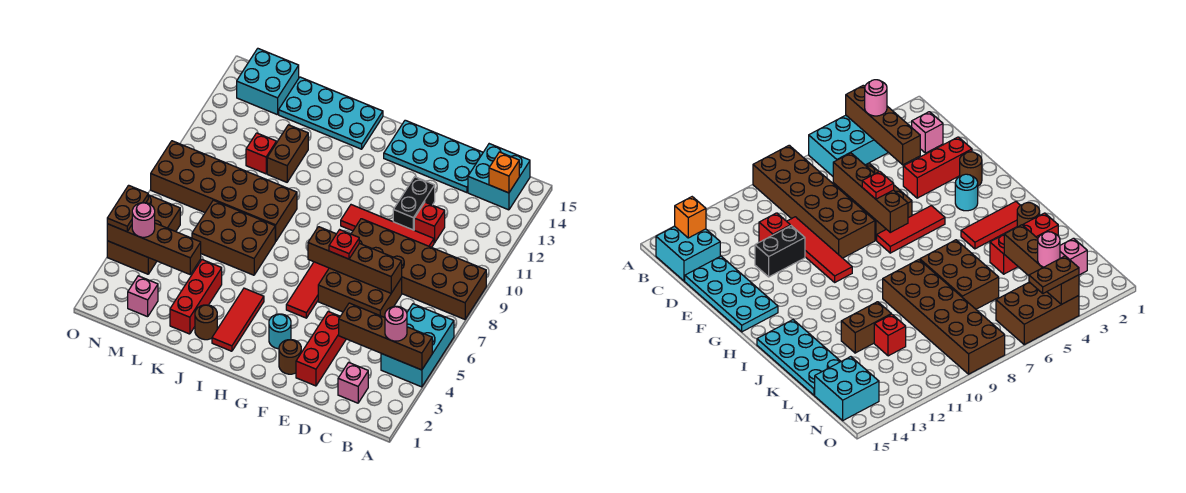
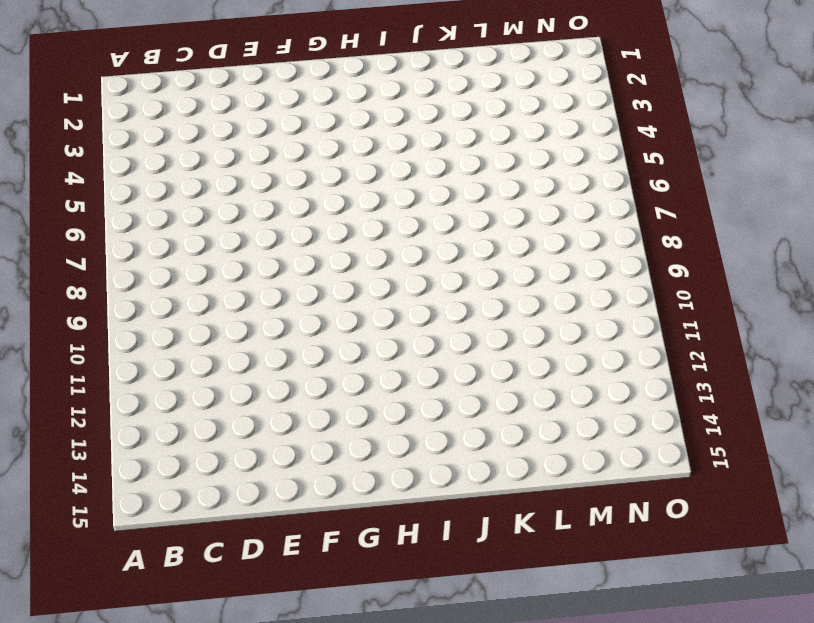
none -> cyan brick A4:B6 level 1
none -> brown brick A8:F9 level 1
none -> cyan brick B14:C15 level 1
none -> pink brick C2 level 1

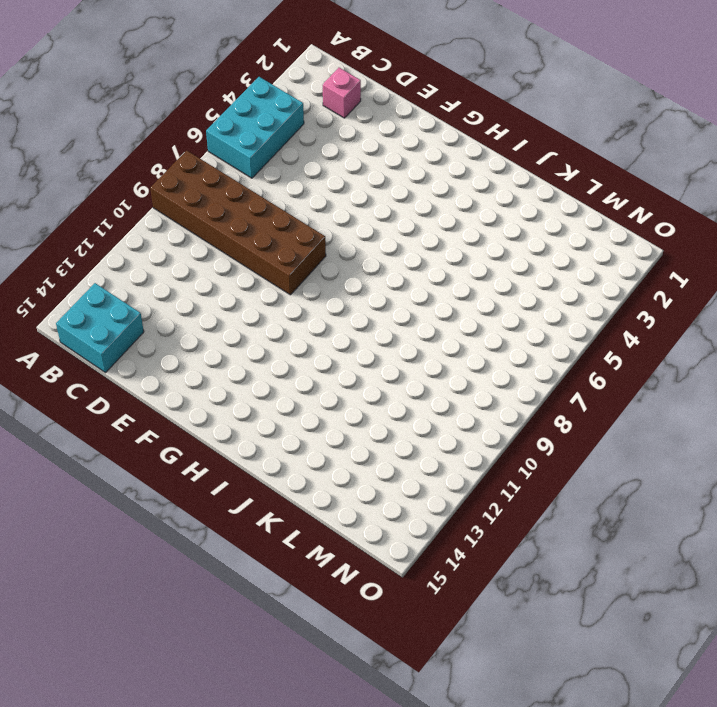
none -> brown brick D6:F7 level 1
none -> red tile D10:G10 level 1
none -> red brick D11 level 1
none -> cyan plate D14:G15 level 1

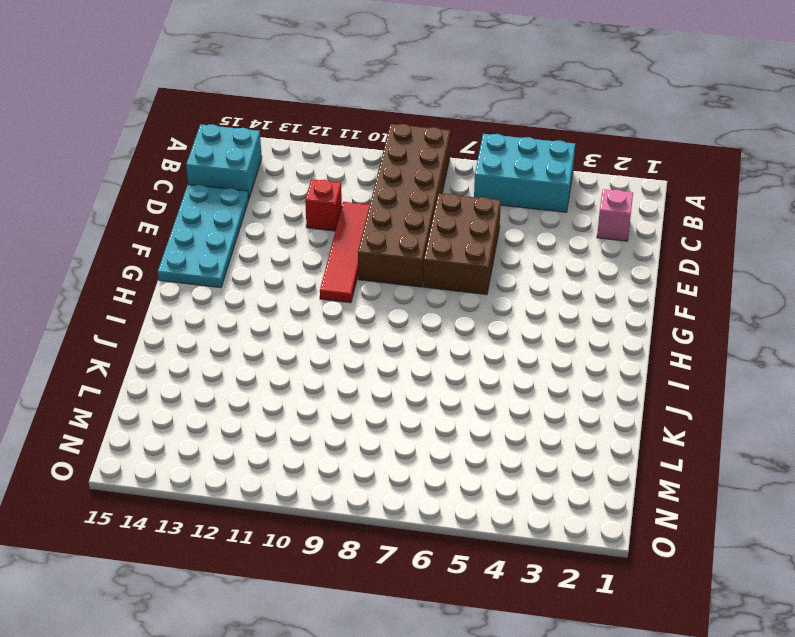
none -> red brick E2:E4 level 1
none -> black brick E11:E12 level 1
none -> brown round brick F2 level 1
none -> cyan round brick G3 level 1

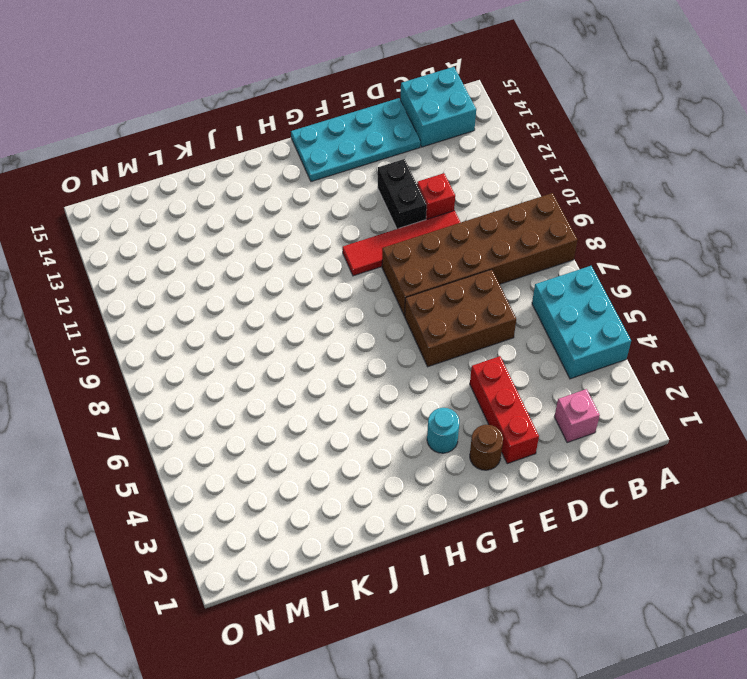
none -> red tile G5:G7 level 1
none -> red tile I2:I4 level 1
none -> cyan plate I14:L15 level 1
none -> brown round brick J2 level 1

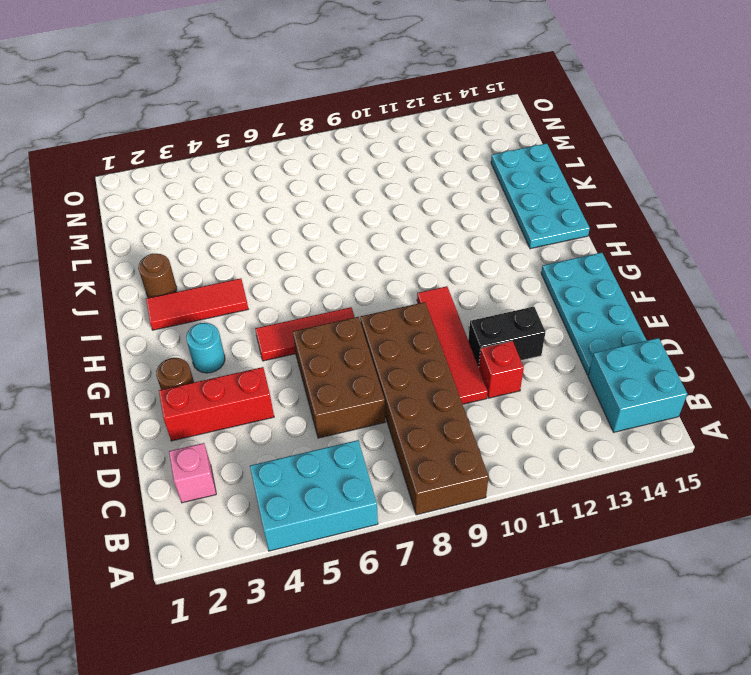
none -> brown brick J6:L7 level 1
none -> brown brick J8:O9 level 1
none -> red brick K2:K4 level 1
none -> brown brick K11:K12 level 1

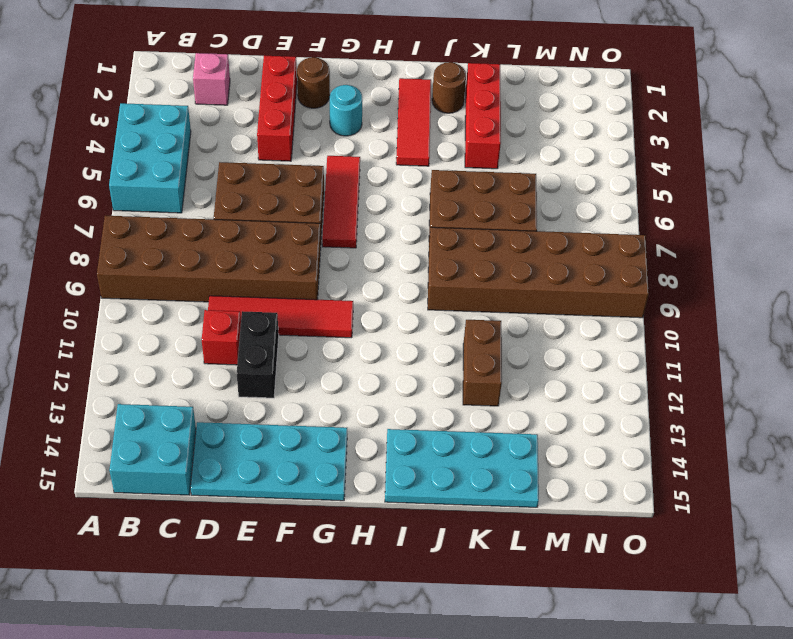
none -> red brick L11 level 1
none -> pink brick M2 level 1
none -> cyan brick M14:N15 level 1
none -> brown brick N4:O6 level 1

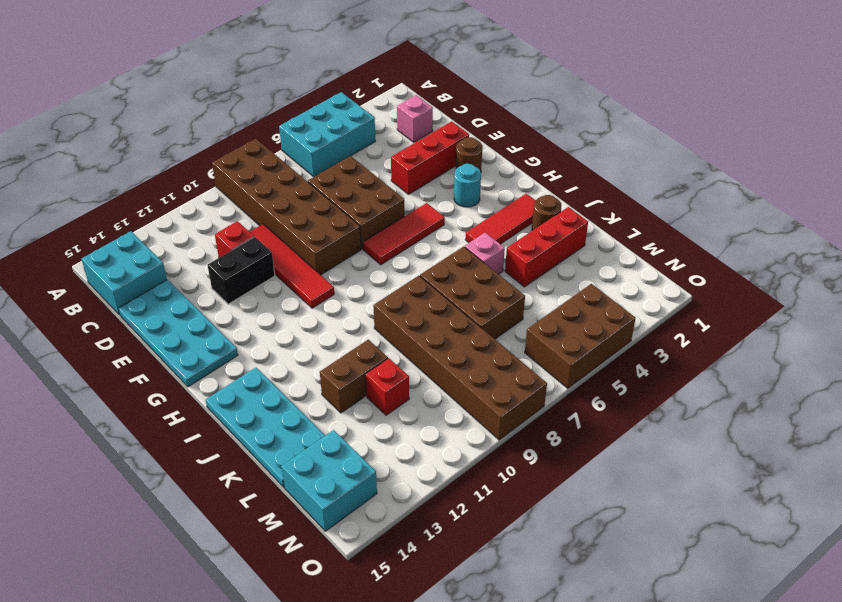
pink brick J5 level 1 -> pink brick M2 level 1
none -> brown brick A4:D4 level 2
none -> orange brick B14 level 2
none -> brown brick D7:G7 level 2
none -> brown brick L4:O4 level 2

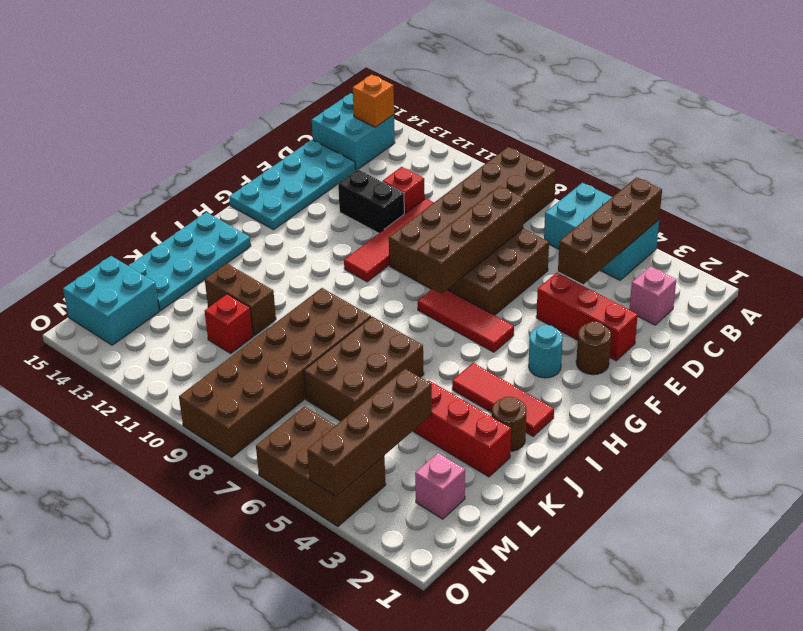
none -> pink round brick B4 level 3
none -> red plate F7 level 3
none -> pink round brick N4 level 3
none -> brown plate O4:O5 level 3

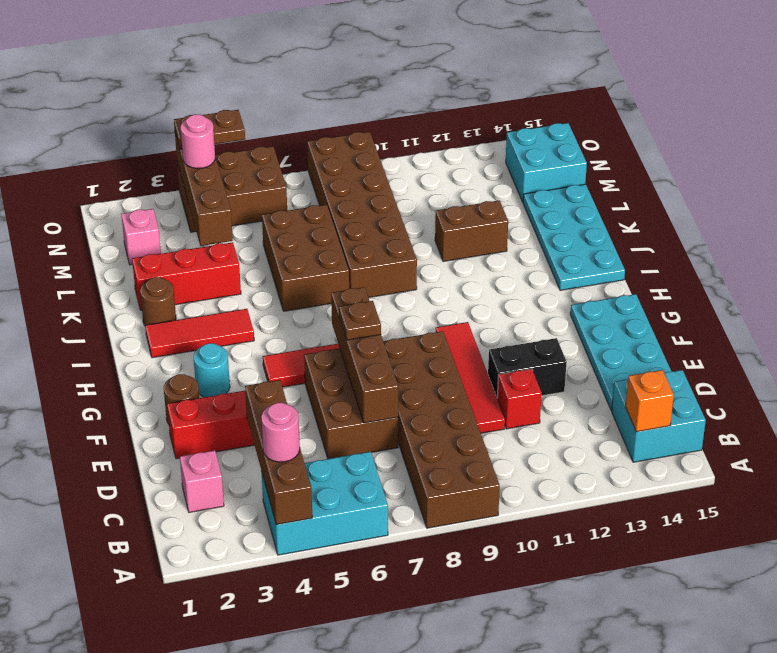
brown plate F7 level 3 -> red plate F7 level 3
none -> red brick L11 level 1

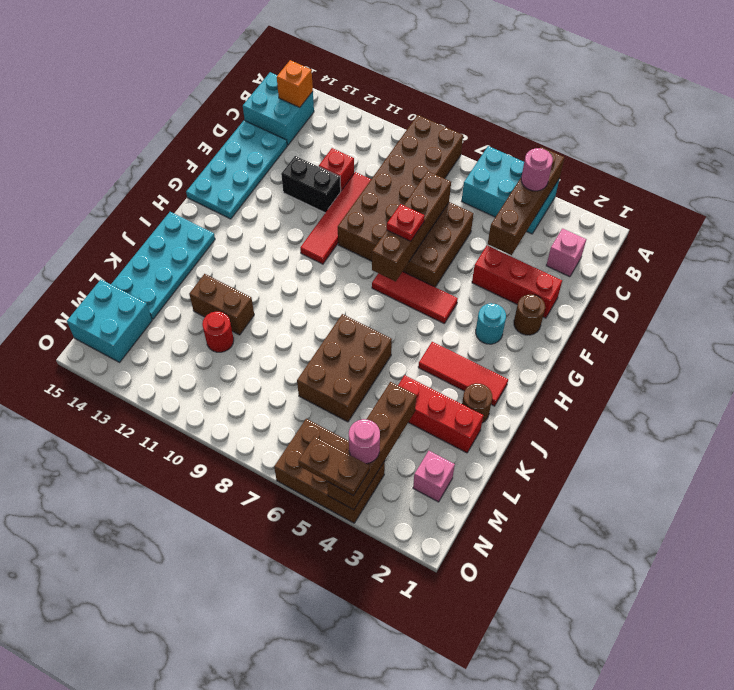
red round brick L11 level 1 -> red brick L11 level 1
none -> brown brick J8:O9 level 1

